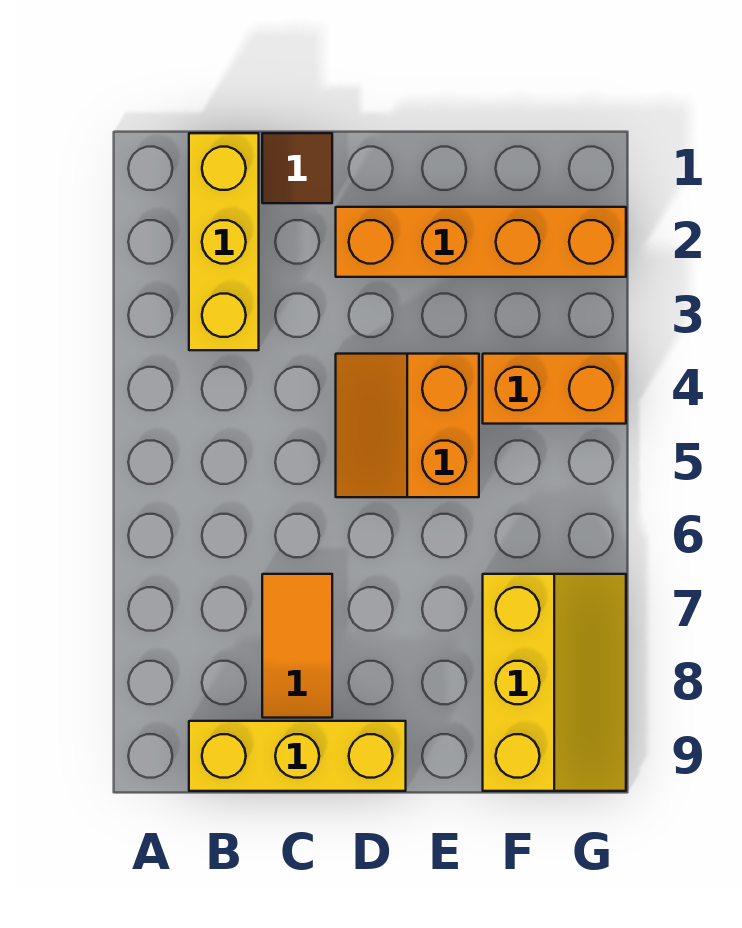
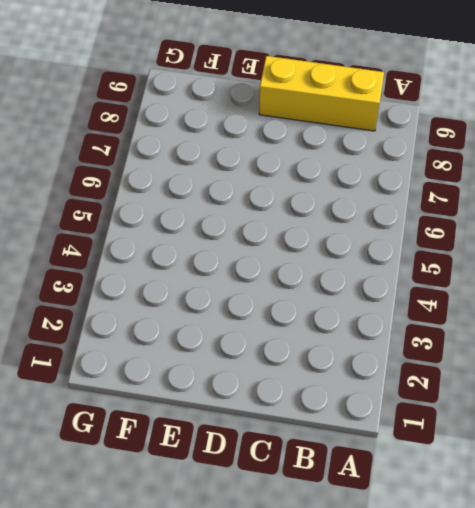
none -> yellow brick B1:B3 level 1
none -> brown tile C1 level 1

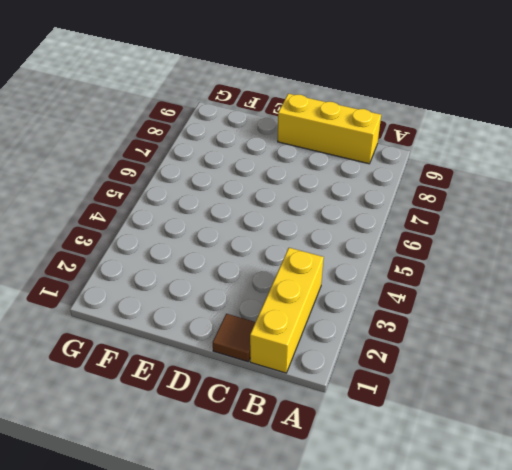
none -> orange tile C7:C8 level 1
none -> orange brick D2:G2 level 1

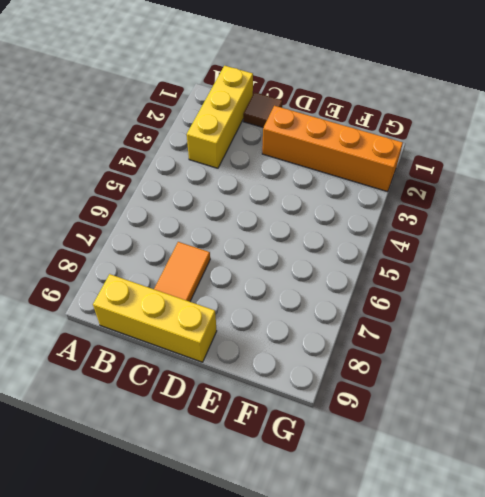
none -> orange slope D4:E5 level 1 top E
none -> orange brick F4:G4 level 1

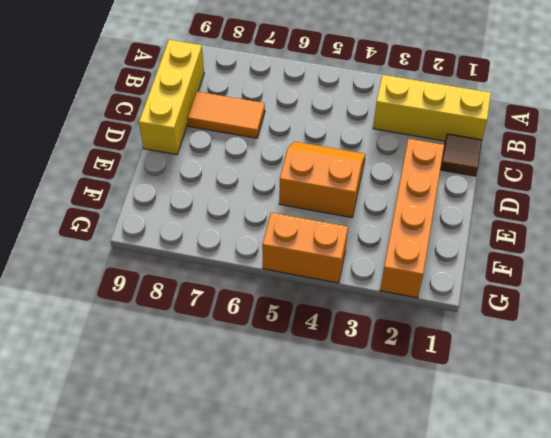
orange brick G4:G5 level 1 -> orange brick F4:G4 level 1
none -> yellow slope F7:G9 level 1 top F

